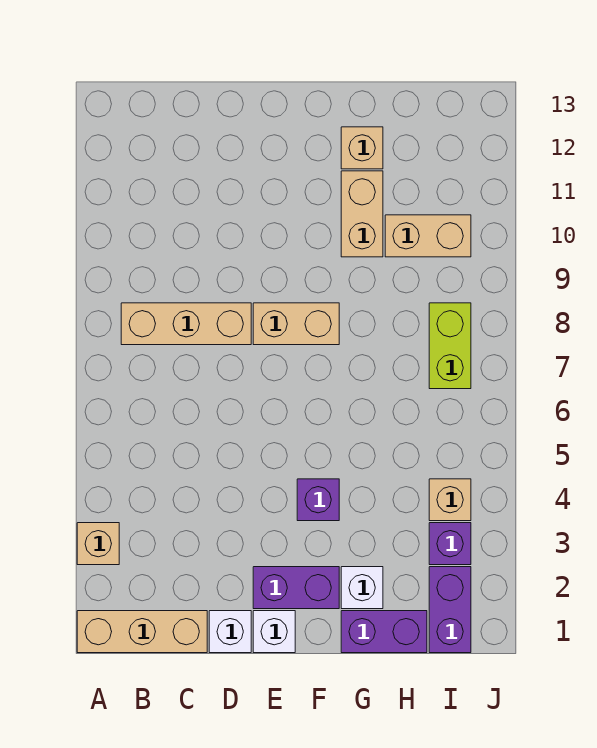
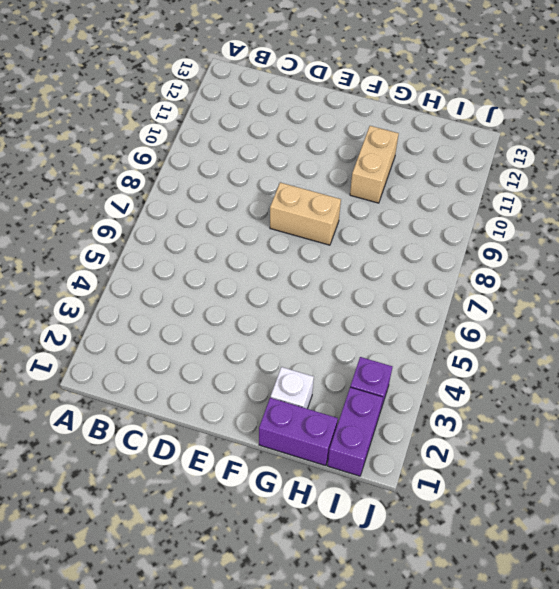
none -> tan brick A1:C1 level 1
none -> tan brick A3 level 1
none -> tan brick B8:D8 level 1

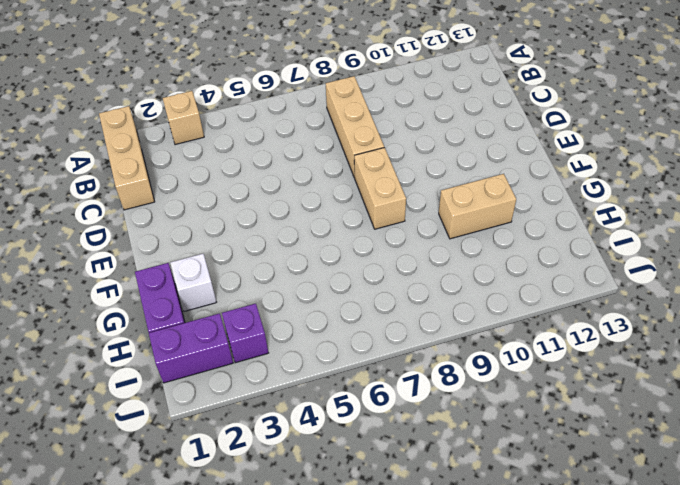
none -> white brick D1 level 1
none -> white brick E1 level 1
none -> purple brick E2:F2 level 1

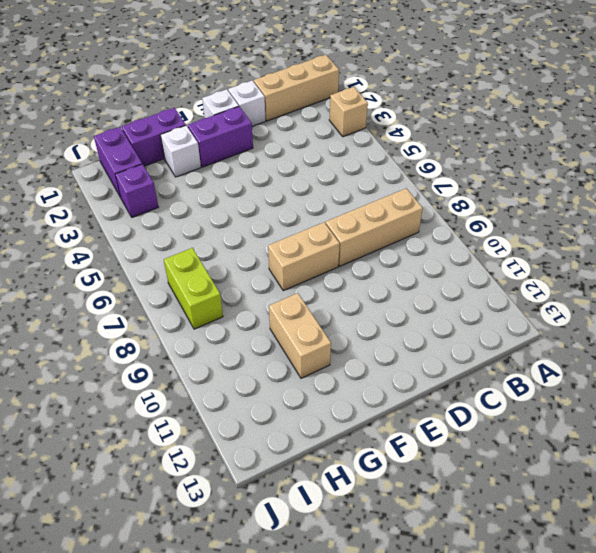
none -> purple brick F4 level 1
none -> tan brick G12 level 1
none -> tan brick H10:I10 level 1

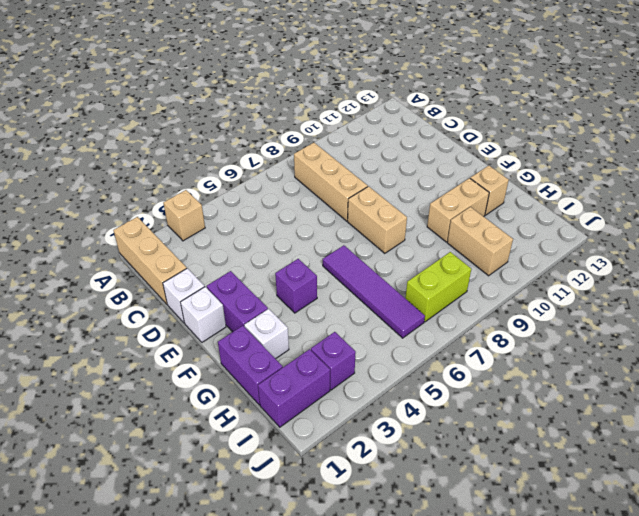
purple tile F6:I6 level 1 -> none
none -> tan brick I4 level 1

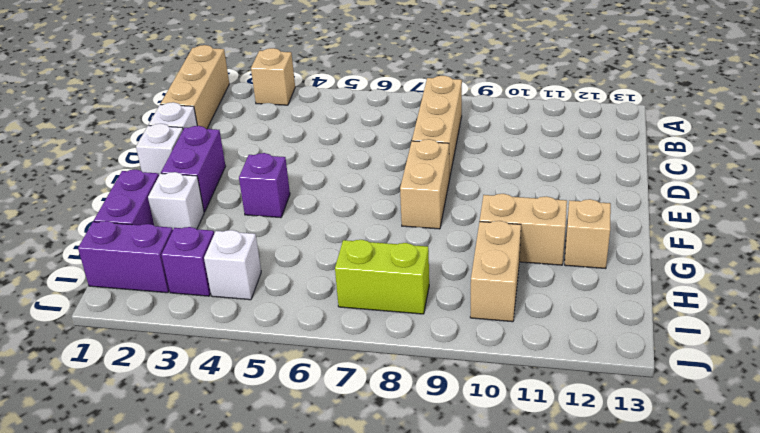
white brick I4 level 1 -> tan brick I4 level 1

